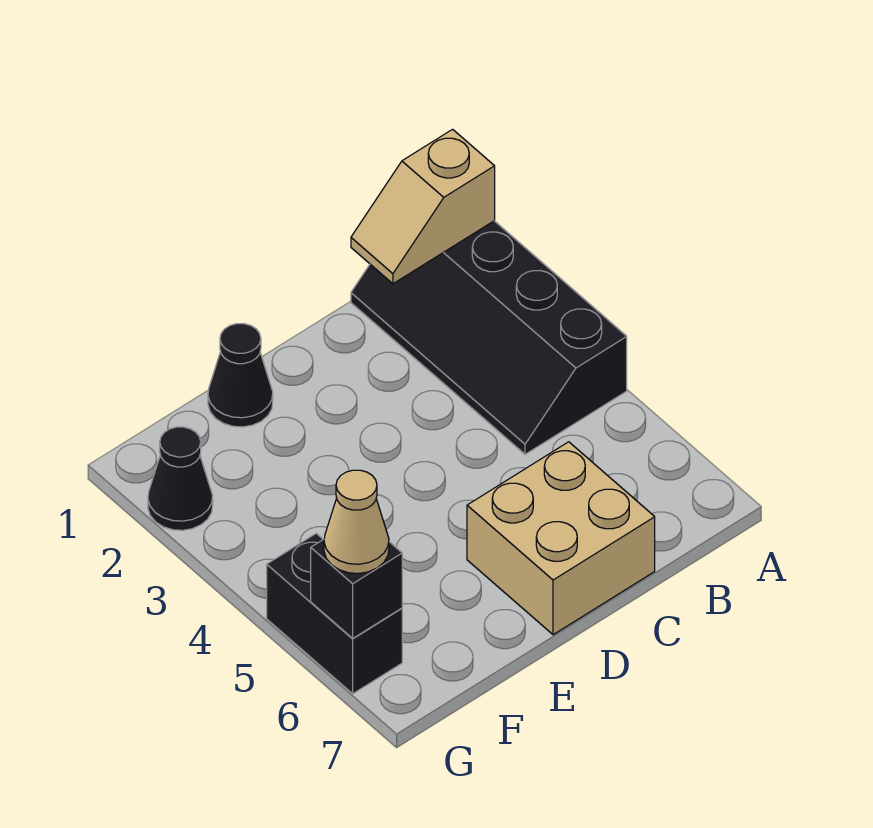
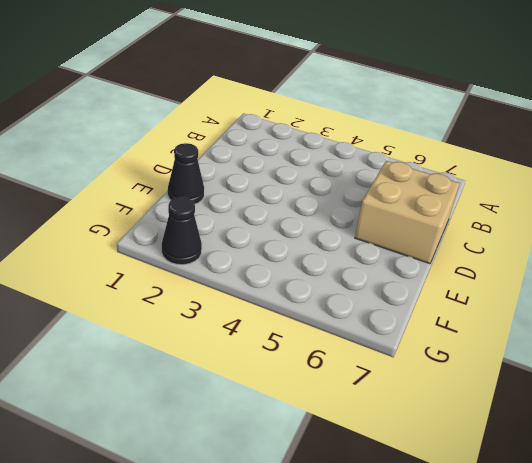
none -> black slope A1:B4 level 1 top A
none -> black brick G5:G6 level 1

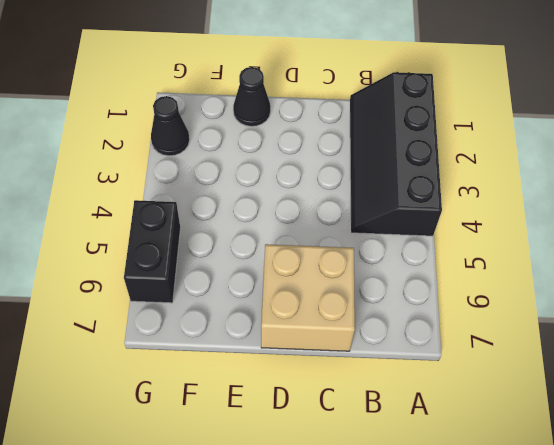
none -> tan slope A1:B1 level 2 top A
none -> black brick G6 level 2

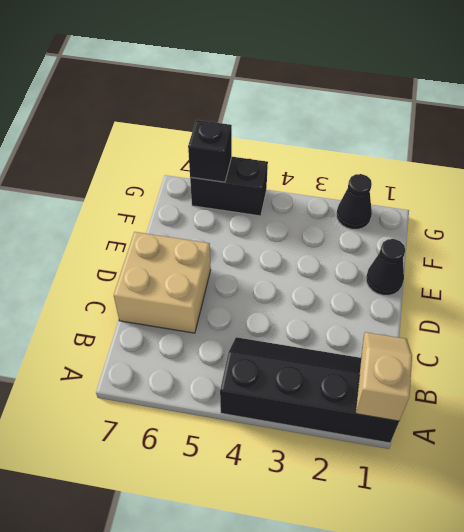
none -> tan cone G6 level 3

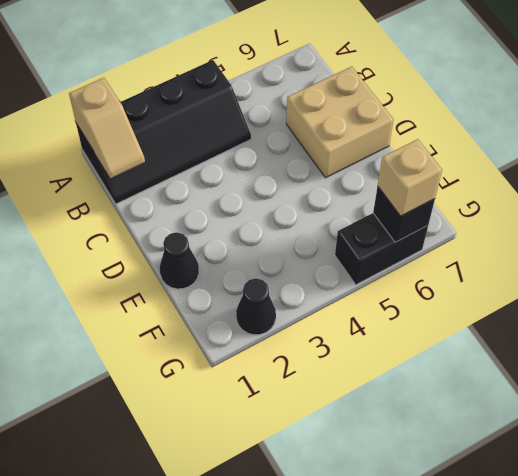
tan brick G6 level 3 -> tan cone G6 level 3

